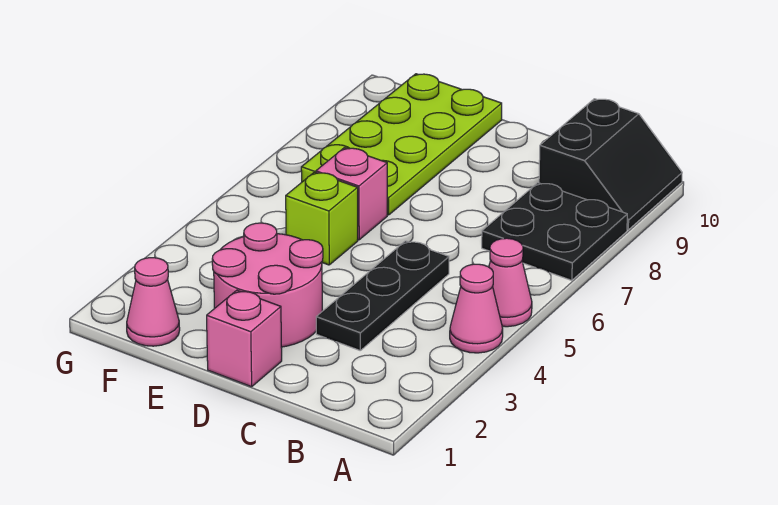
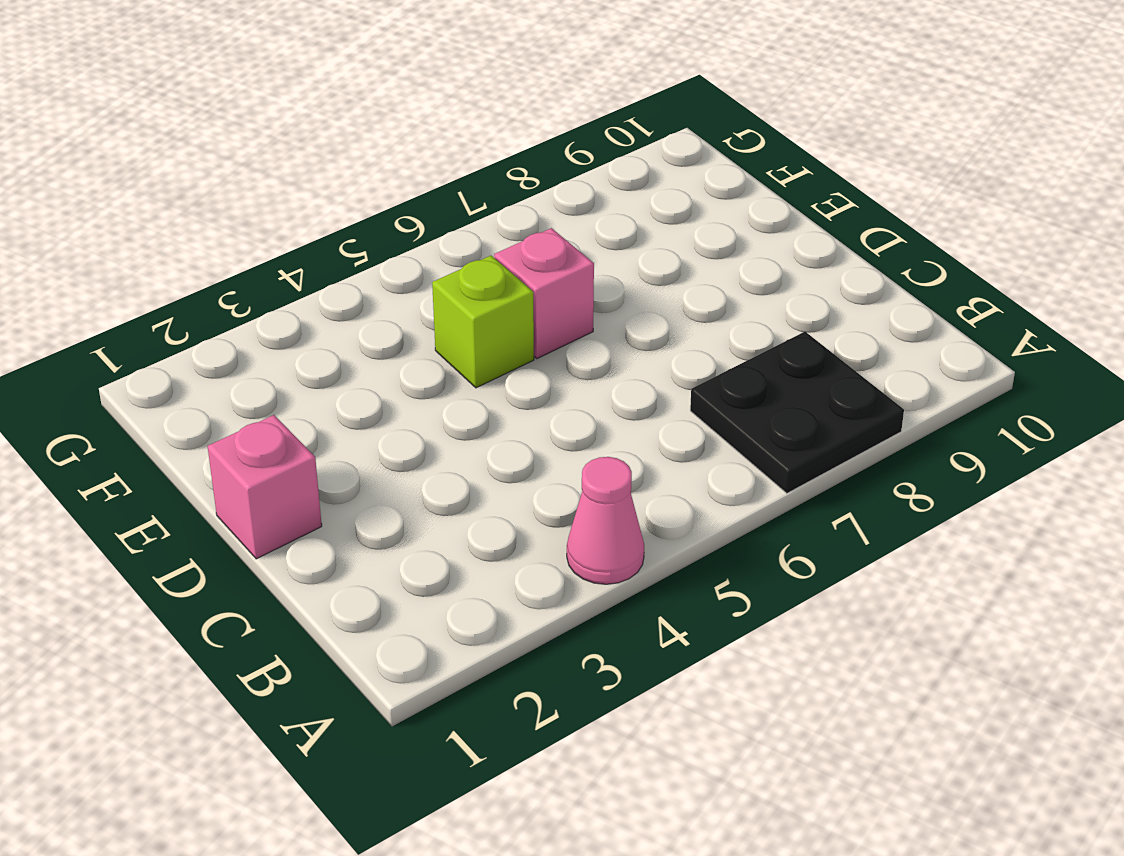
none -> pink cone A5 level 1
none -> black slope A9:B10 level 1 top B

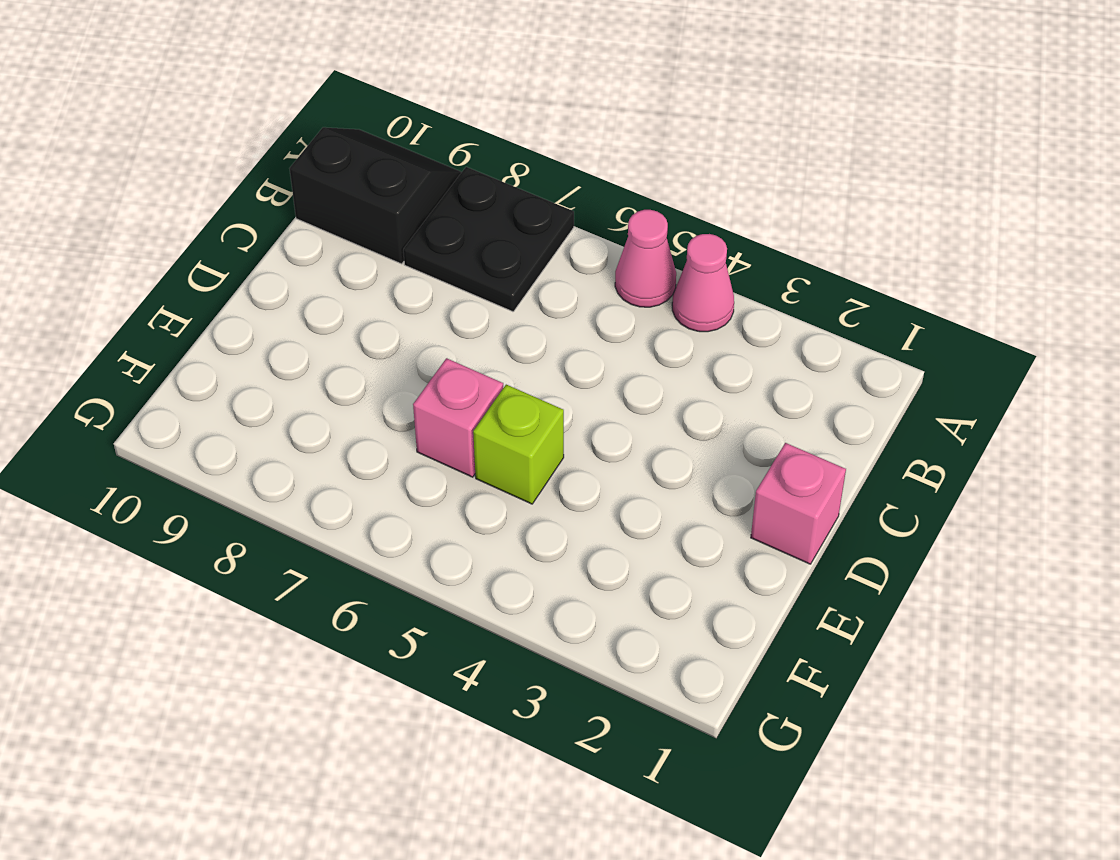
none -> black plate C3:C5 level 1
none -> pink round brick D2:E3 level 1

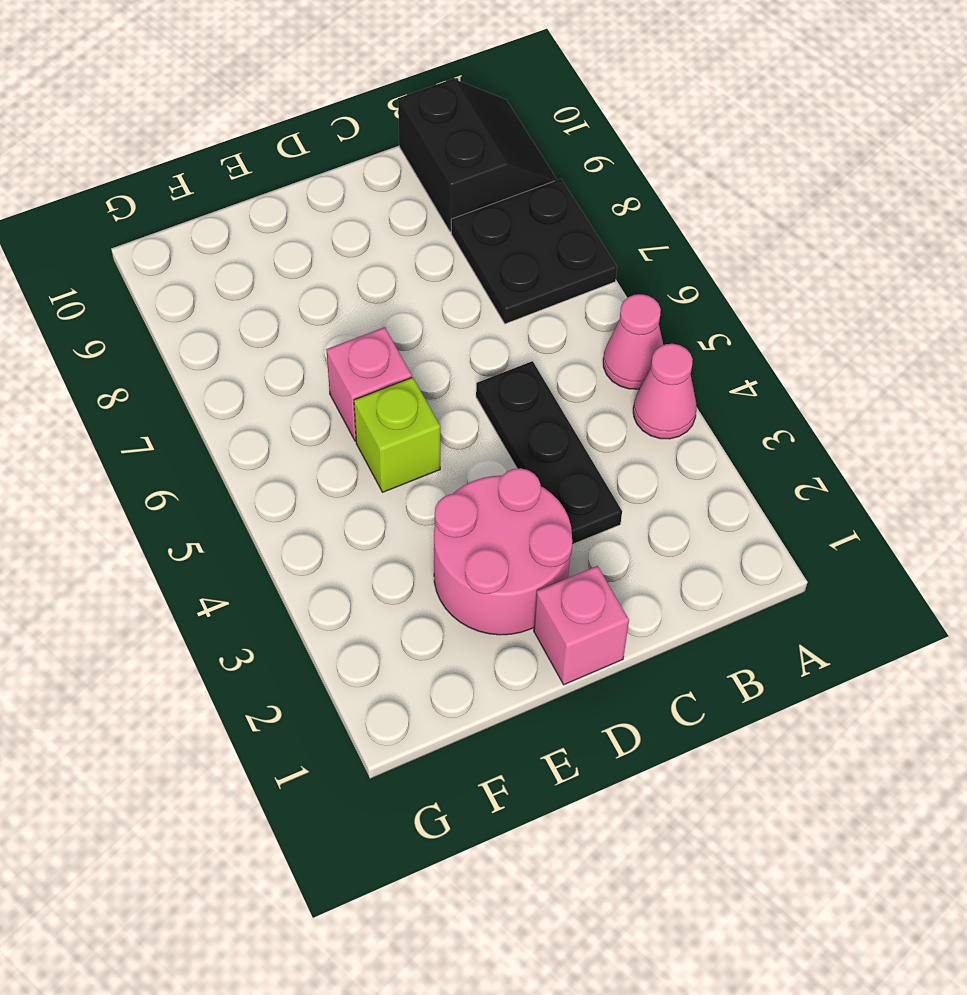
none -> lime plate E7:F10 level 1
none -> pink cone F1 level 1

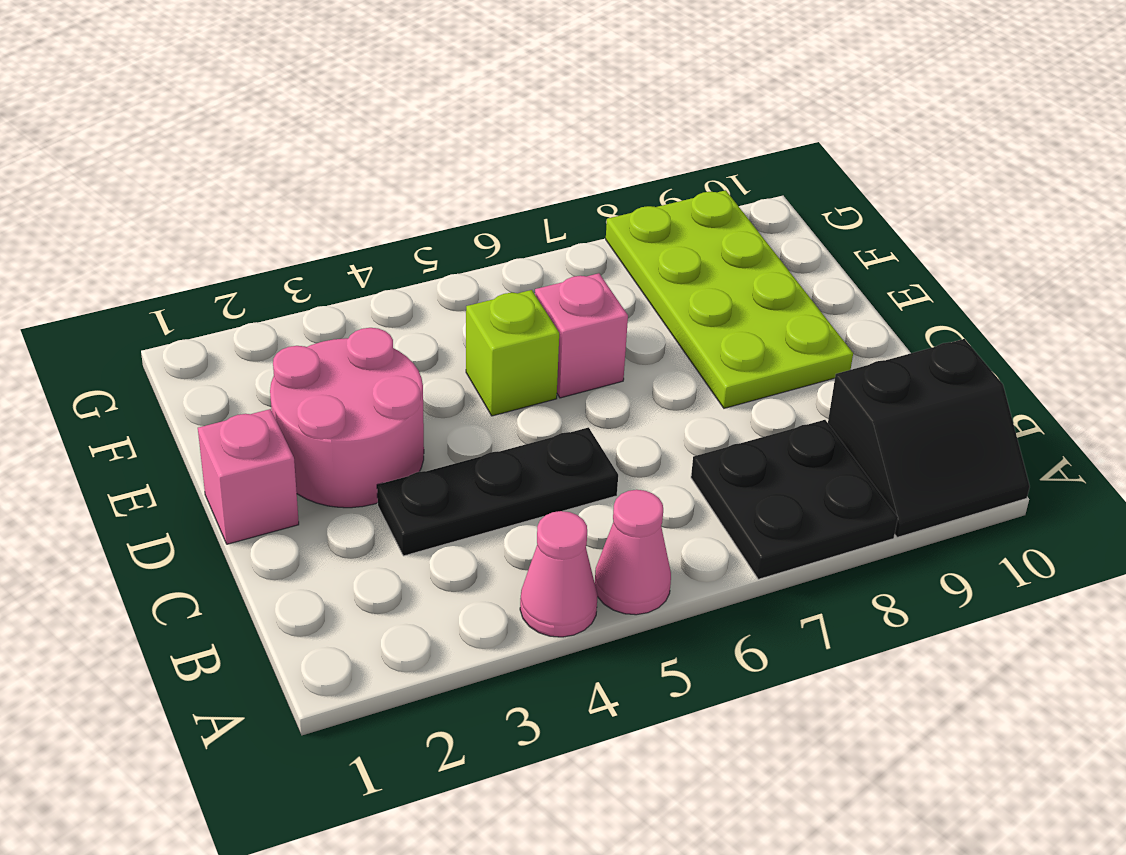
lime plate D8:G9 level 1 -> lime plate E7:F10 level 1
none -> pink cone F1 level 1

